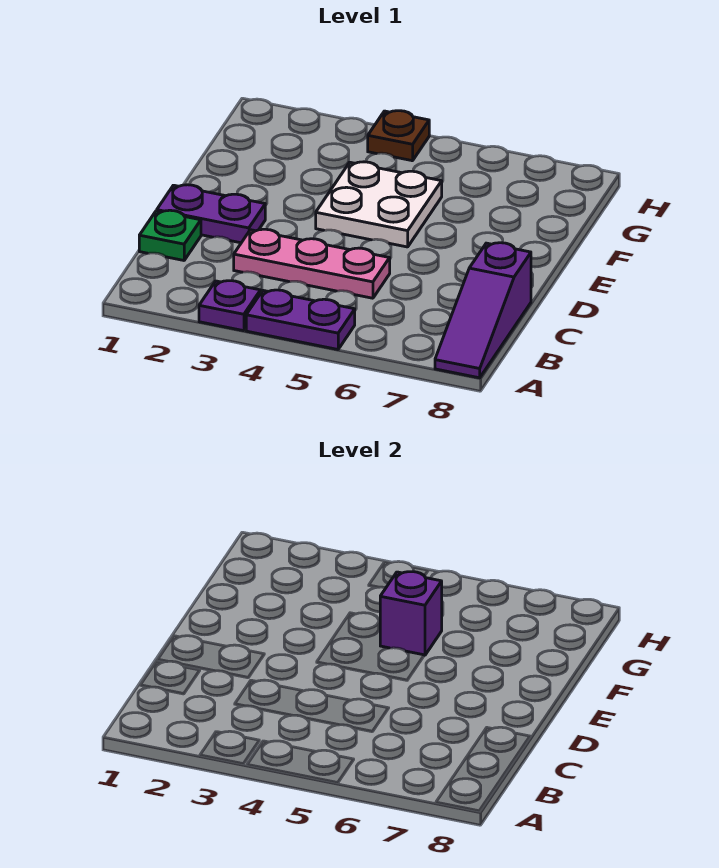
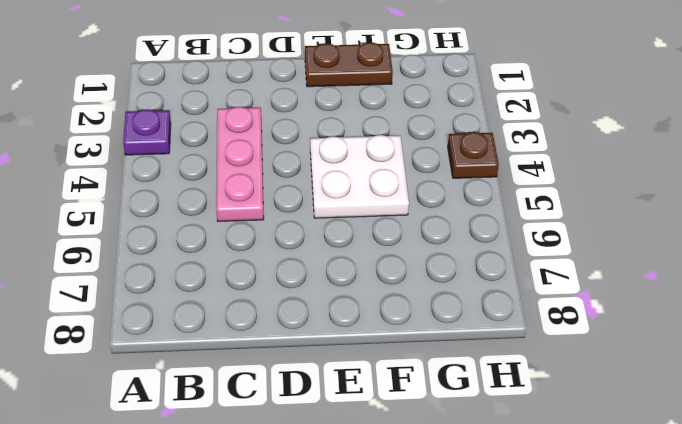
brown plate E1:F1 level 1 -> none
none -> purple plate A4:A5 level 1
none -> purple slope A8:C8 level 1 top C

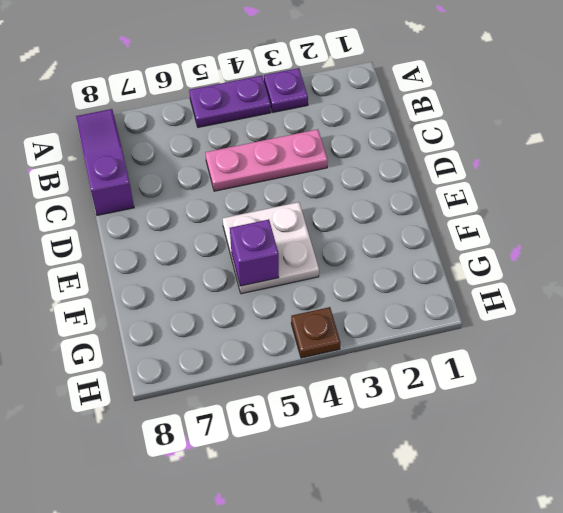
none -> green plate C1 level 1
none -> purple plate D1:D2 level 1

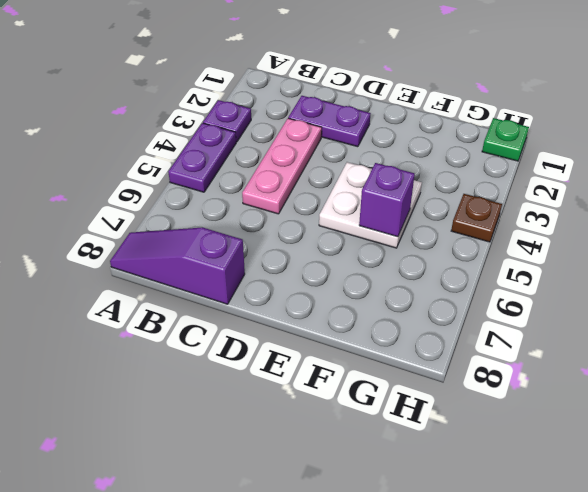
purple plate C2:D2 level 1 -> purple plate D1:D2 level 1
green plate H1 level 1 -> green plate C1 level 1

